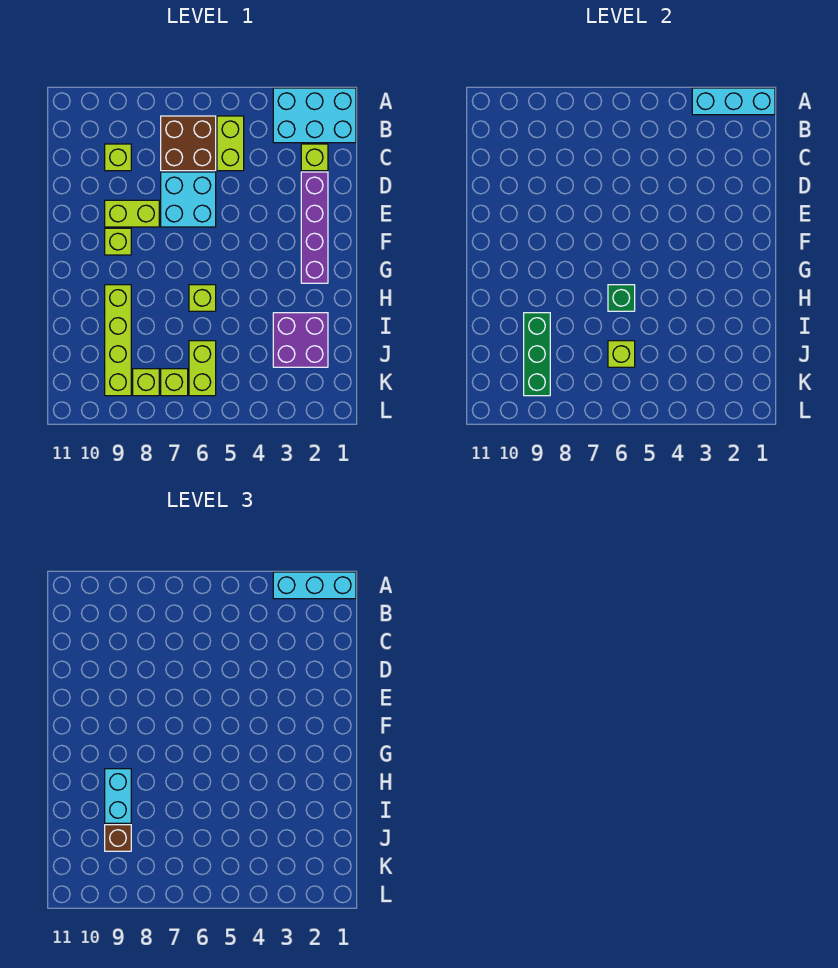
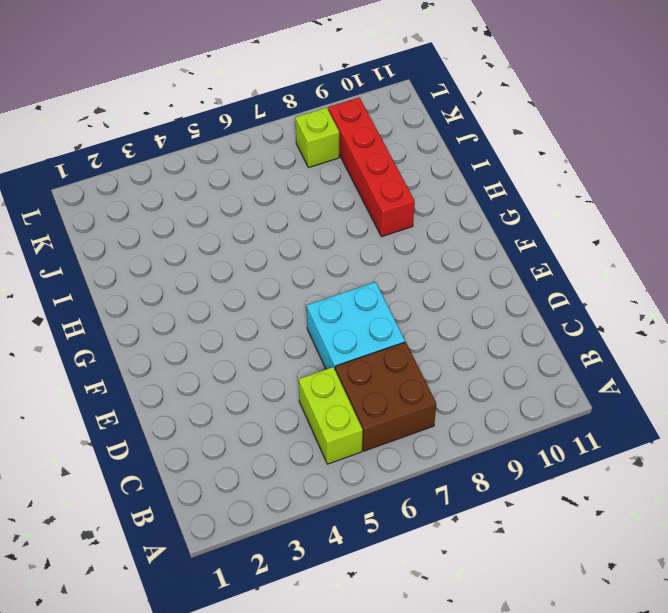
red brick H9:K9 level 1 -> lime brick H9:K9 level 1
none -> cyan brick A1:B3 level 1
none -> lime brick C2 level 1
none -> lime brick C9 level 1

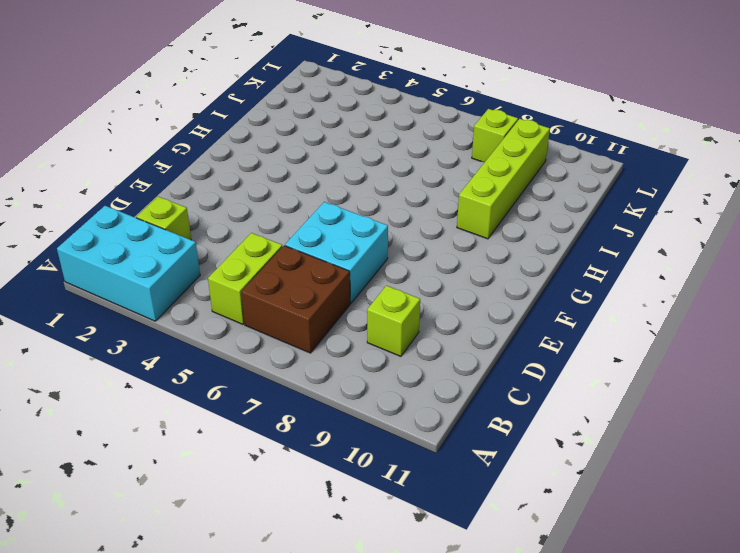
none -> purple brick D2:G2 level 1
none -> lime brick E8:E9 level 1
none -> lime brick F9 level 1

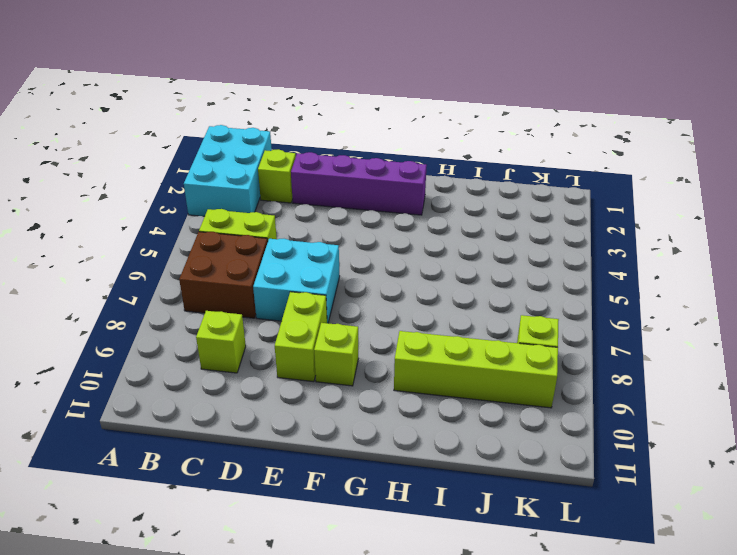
none -> lime brick H6 level 1
none -> purple brick I2:J3 level 1
none -> lime brick J6:K6 level 1

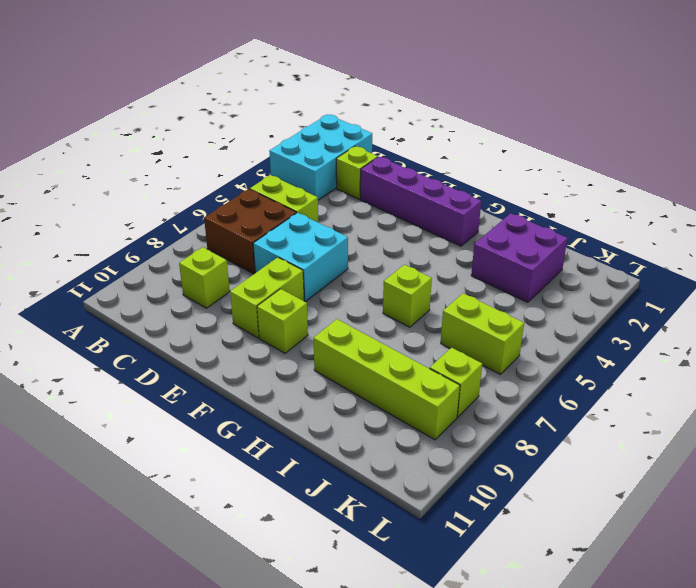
none -> lime brick K7 level 1
none -> cyan brick A1:A3 level 2
none -> green brick H6 level 2

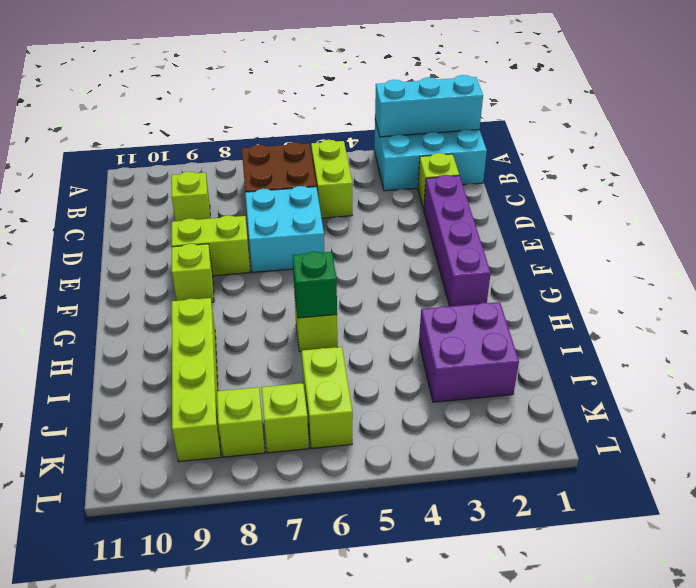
none -> green brick I9:K9 level 2
none -> lime brick J6 level 2
none -> cyan brick A1:A3 level 3

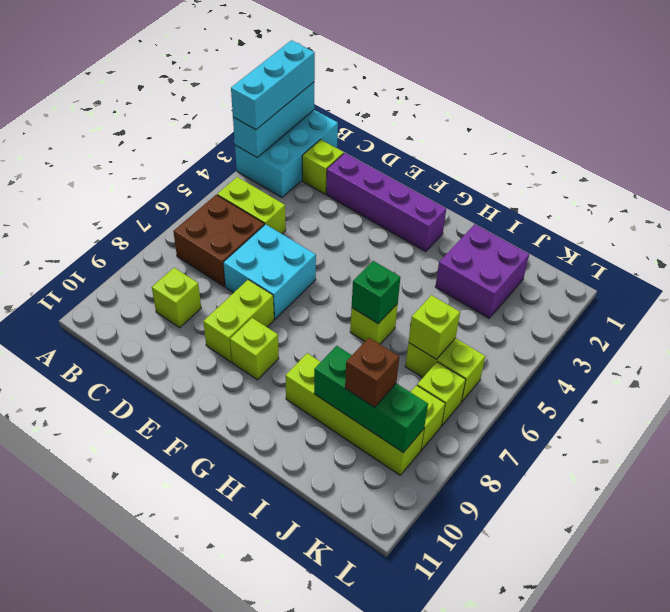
none -> cyan brick H9:I9 level 3

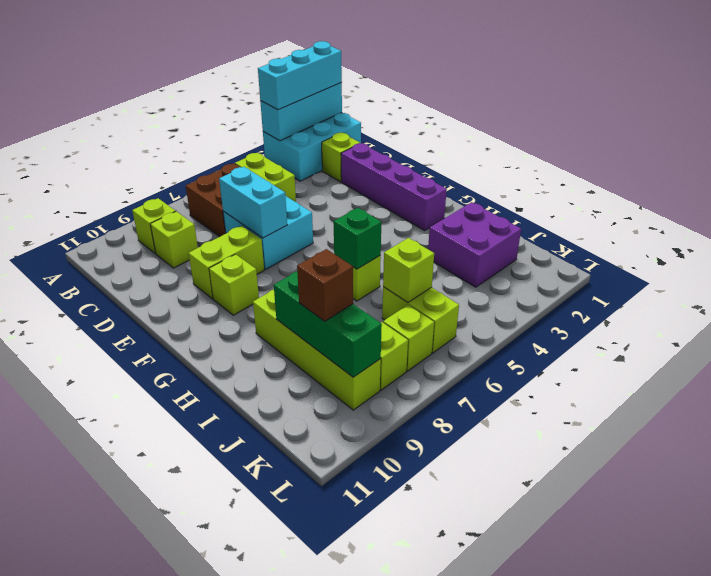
lime brick B9 level 1 -> none
cyan brick D7:E7 level 2 -> cyan brick H9:I9 level 3

